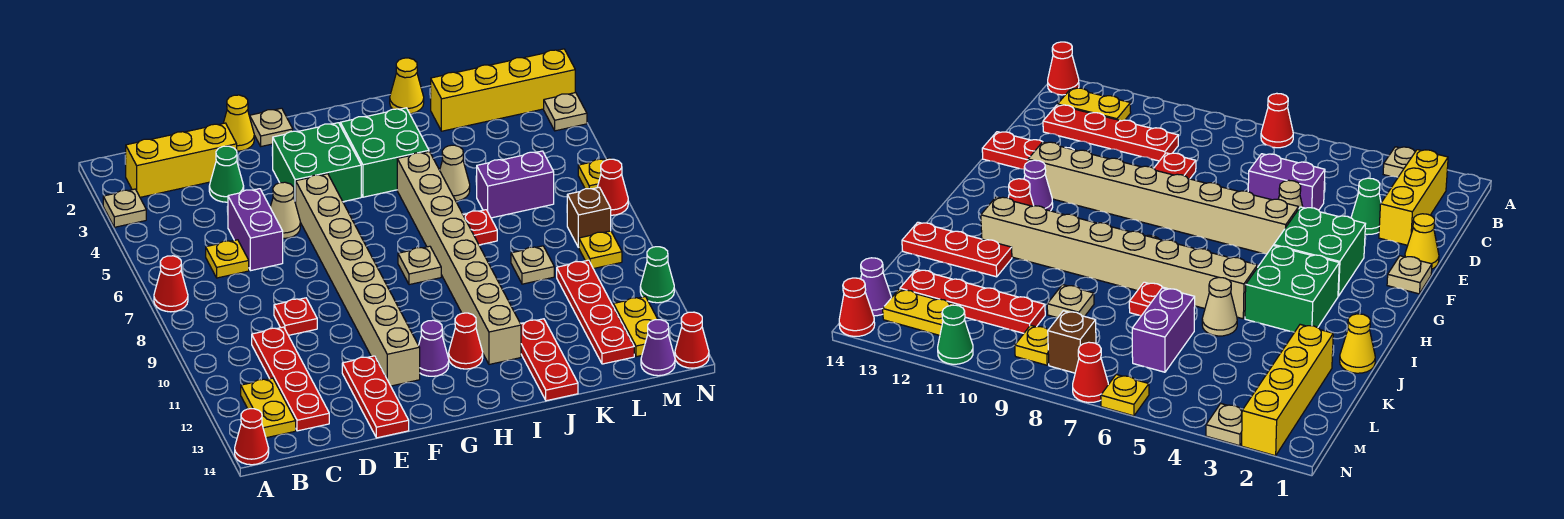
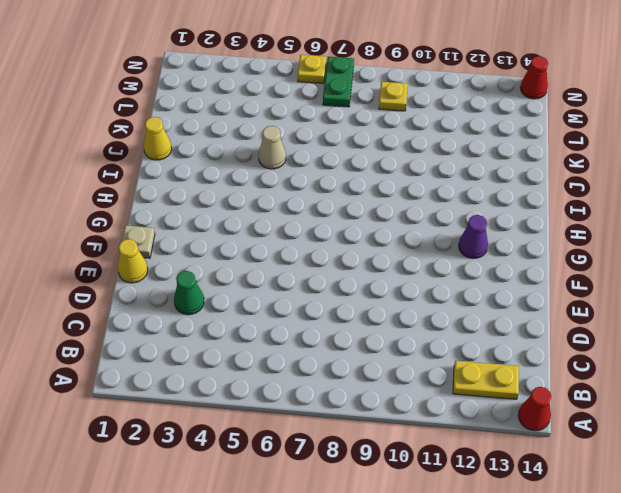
green plate M7:N7 level 1 -> red cone N7 level 1
none -> tan plate A3 level 1
none -> red cone A7 level 1
none -> yellow brick B2:D2 level 1
none -> yellow plate C6 level 1

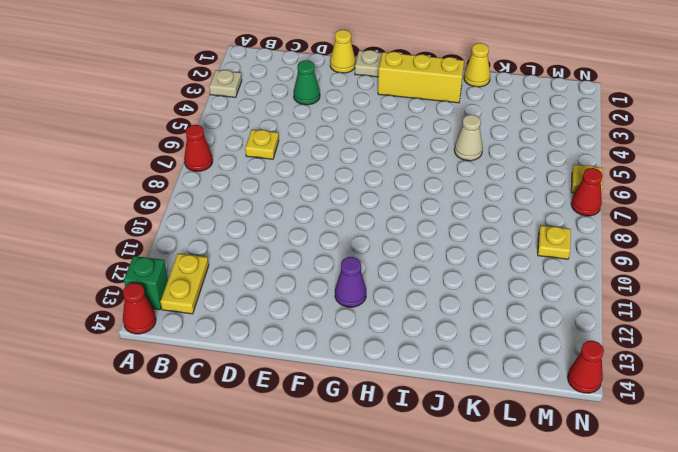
green brick A13 level 1 -> none
yellow brick G2:I2 level 1 -> yellow brick B2:D2 level 1
none -> red plate C10:C13 level 1
none -> purple brick D5:D6 level 1
none -> red plate D9 level 1
none -> tan cone E5 level 1

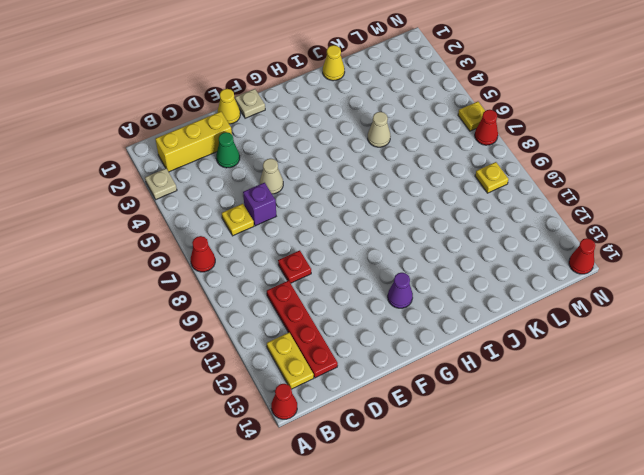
purple brick D6 level 1 -> purple brick D5:D6 level 1
none -> red plate E12:E14 level 1
none -> green brick F3:G4 level 1
none -> tan brick F5:F12 level 1
none -> green brick H3:I4 level 1

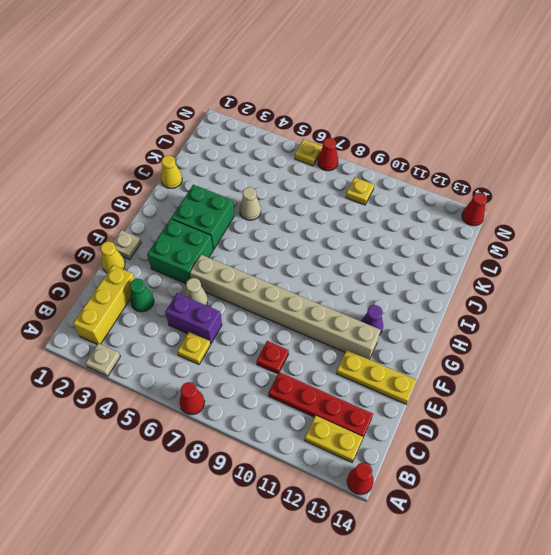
yellow plate E12:E14 level 1 -> red plate E12:E14 level 1
none -> tan plate H8 level 1
none -> red cone H12 level 1
none -> tan brick I5:I12 level 1
none -> red plate J7 level 1

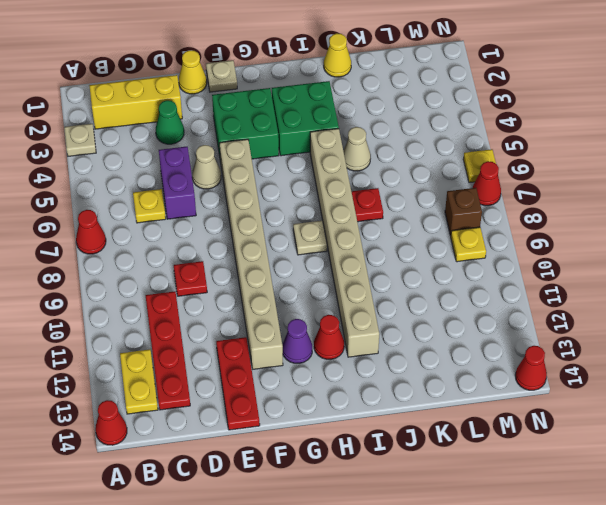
none -> red plate J12:J14 level 1
none -> yellow brick K2:N2 level 1
none -> purple brick K6:L6 level 1
none -> tan plate K9 level 1

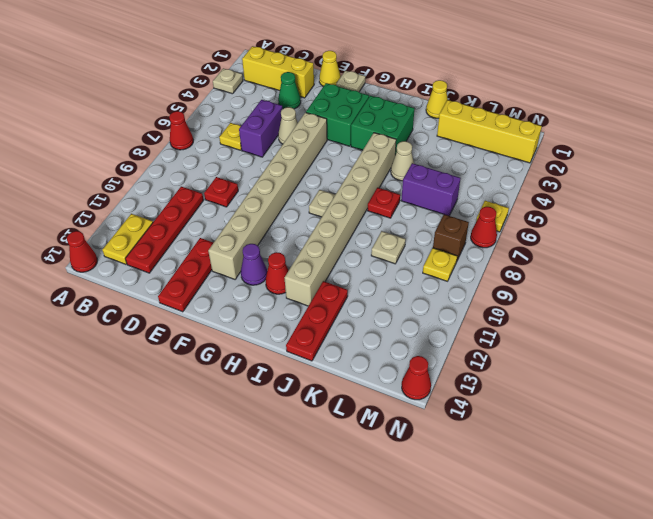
none -> red plate L10:L13 level 1
none -> yellow plate M12:M13 level 1
none -> purple cone M14 level 1
none -> tan plate N3 level 1

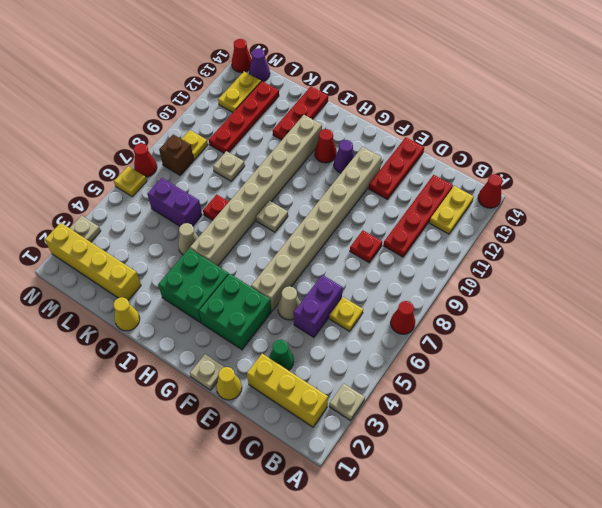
none -> green cone N11 level 1

